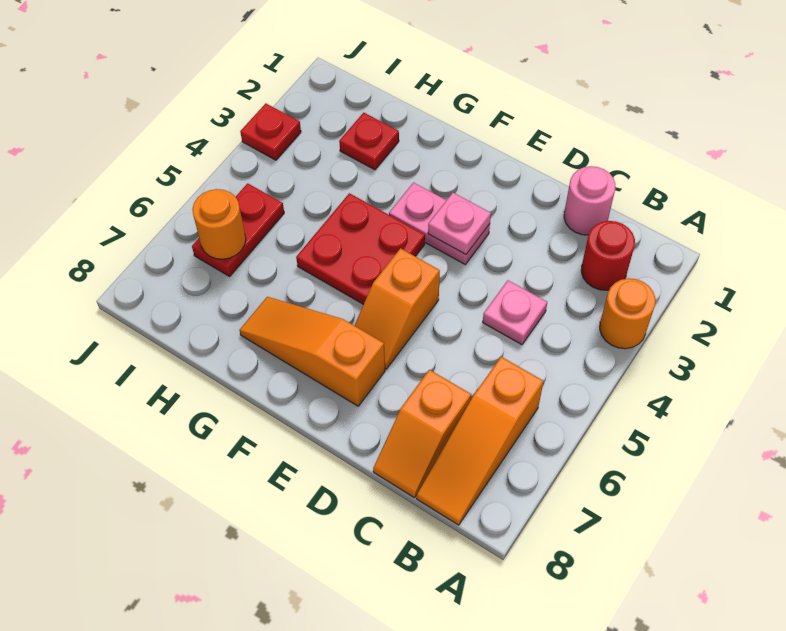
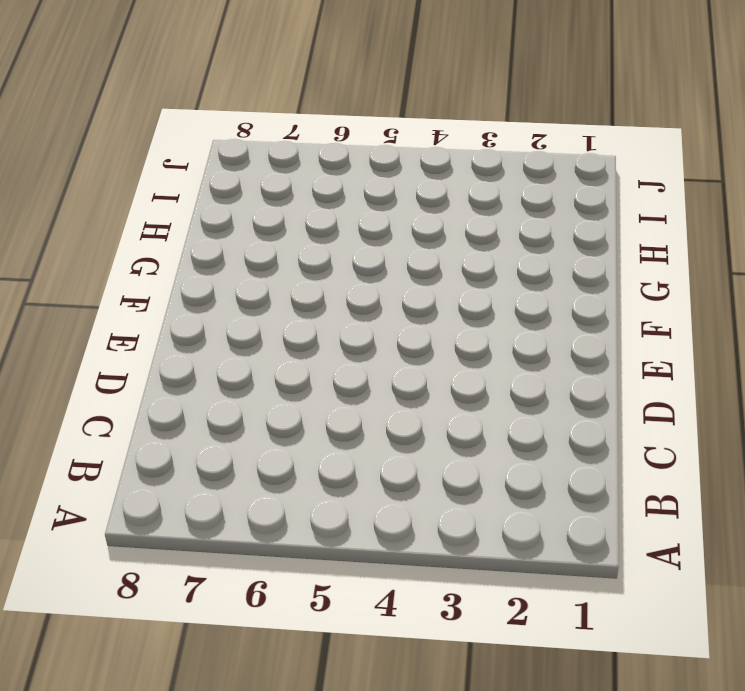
none -> orange round brick A3 level 1
none -> red round brick B2 level 1
none -> orange slope B6:B8 level 1 top 6

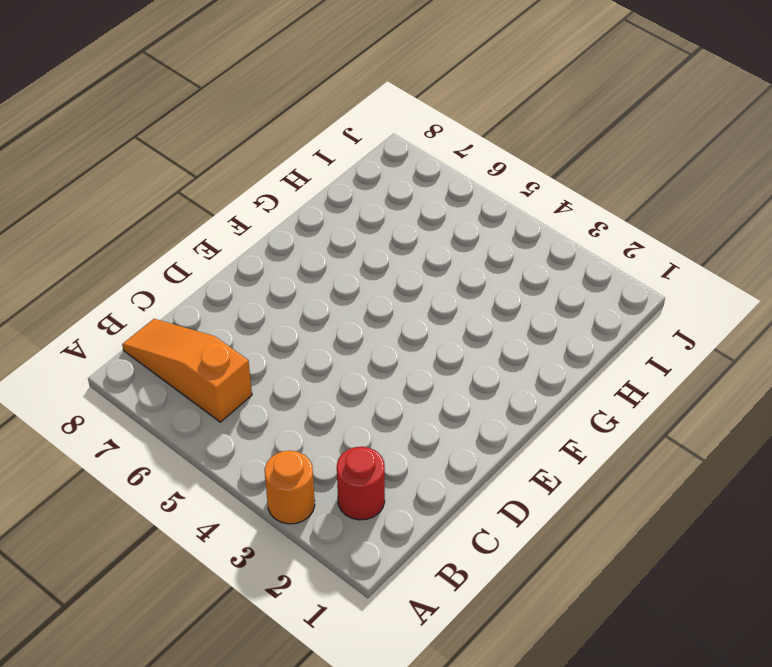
none -> pink round brick C1 level 1
none -> pink plate C4 level 1
none -> orange slope C7:C8 level 1 top 7

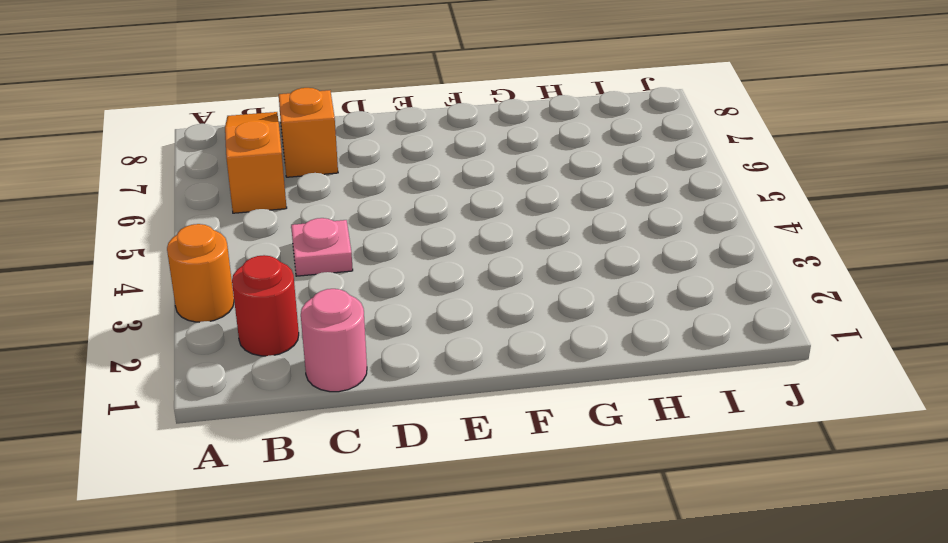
none -> pink plate E3:F3 level 1
none -> orange slope E5:E6 level 1 top 5
none -> orange slope E7:G7 level 1 top E

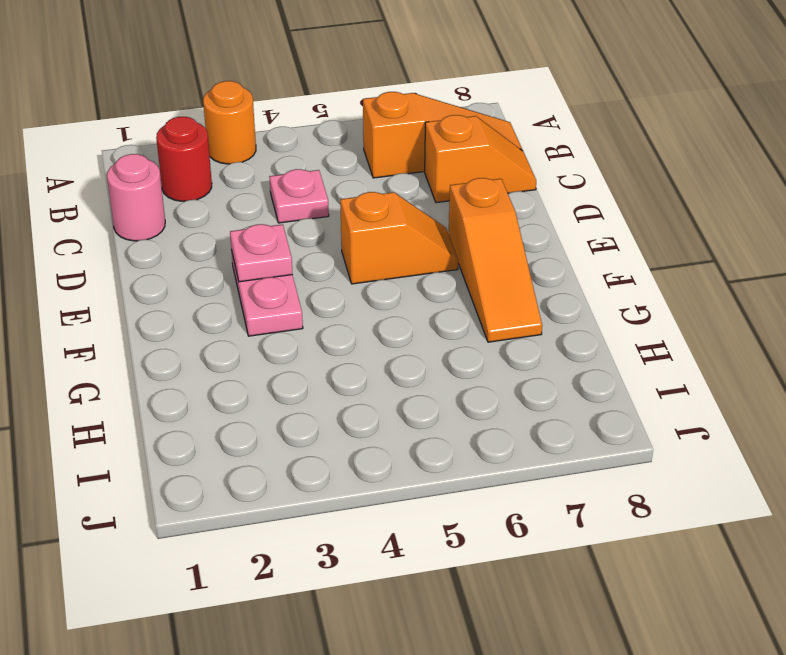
none -> red plate F4:G5 level 1
none -> red plate H2 level 1
none -> red plate I5:I6 level 1

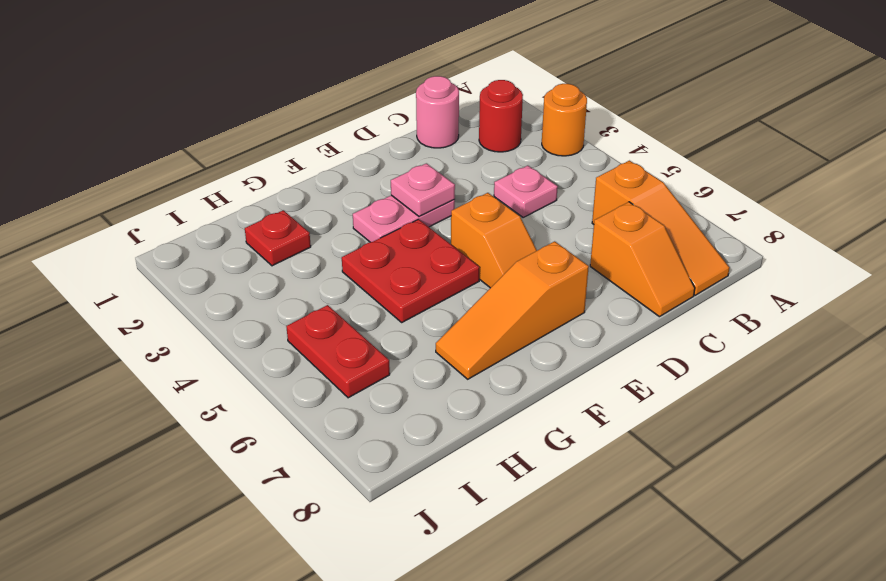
none -> red plate J3 level 1
none -> orange round brick I6 level 2

